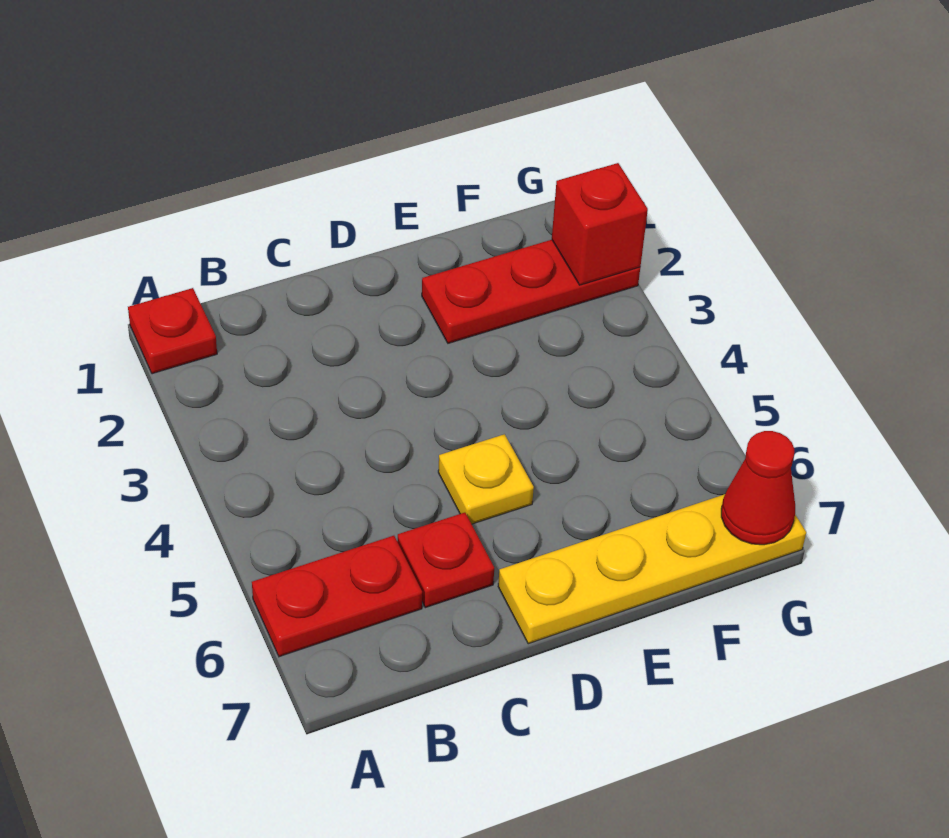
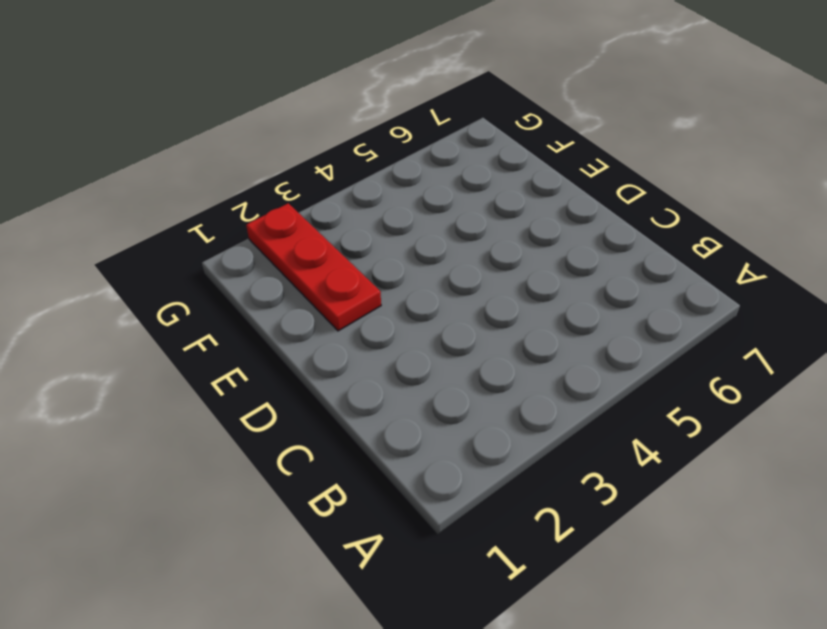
none -> red plate A1 level 1
none -> red plate A6:B6 level 1

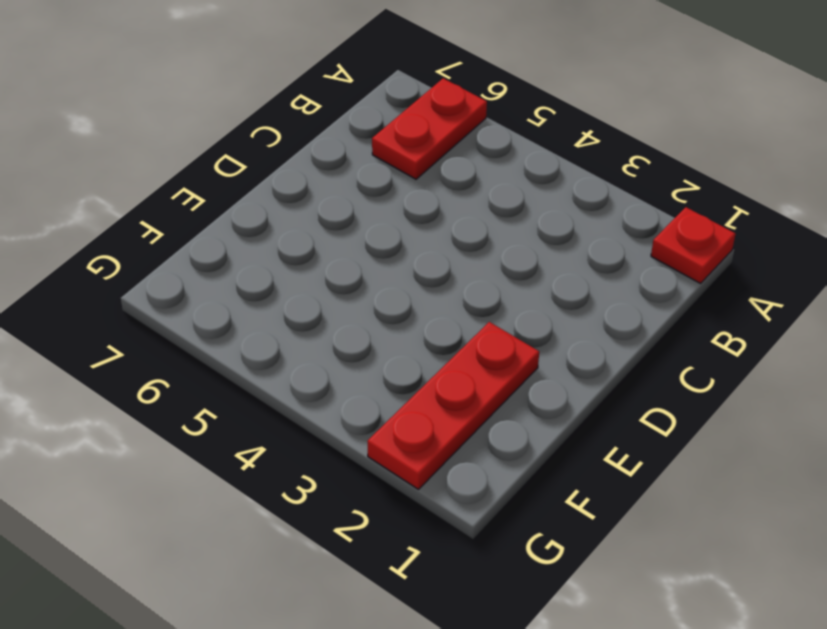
none -> red plate C6 level 1
none -> yellow plate D5 level 1

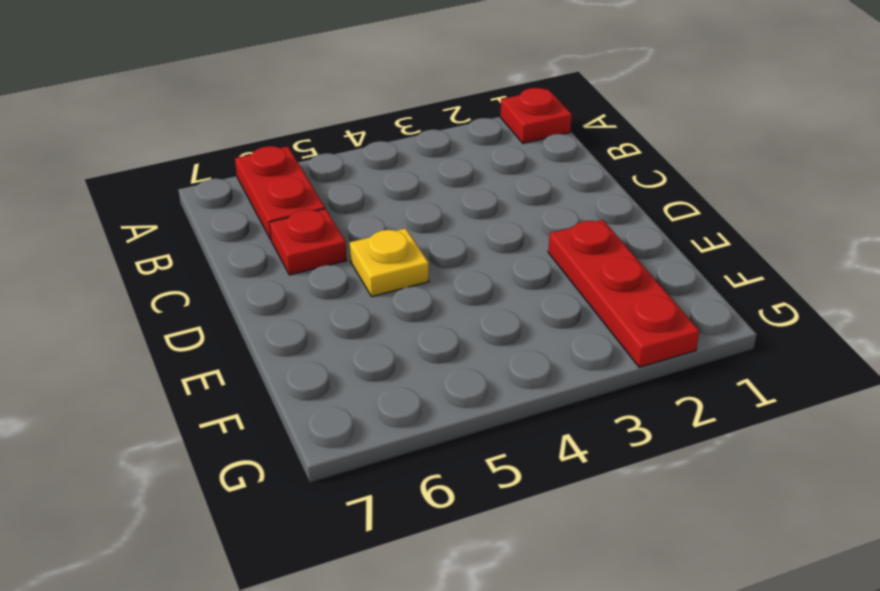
none -> yellow plate D7:G7 level 1
none -> red brick G2 level 2

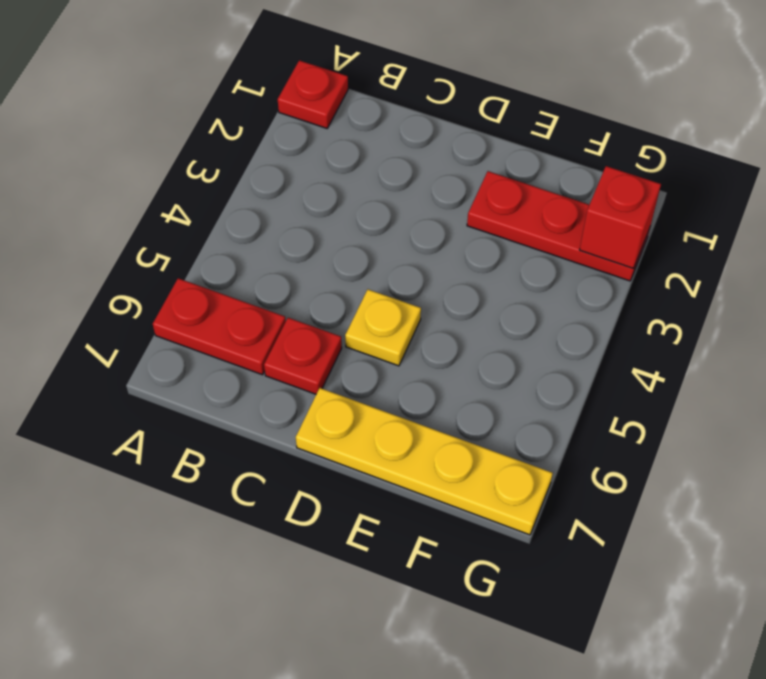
none -> red cone G7 level 2

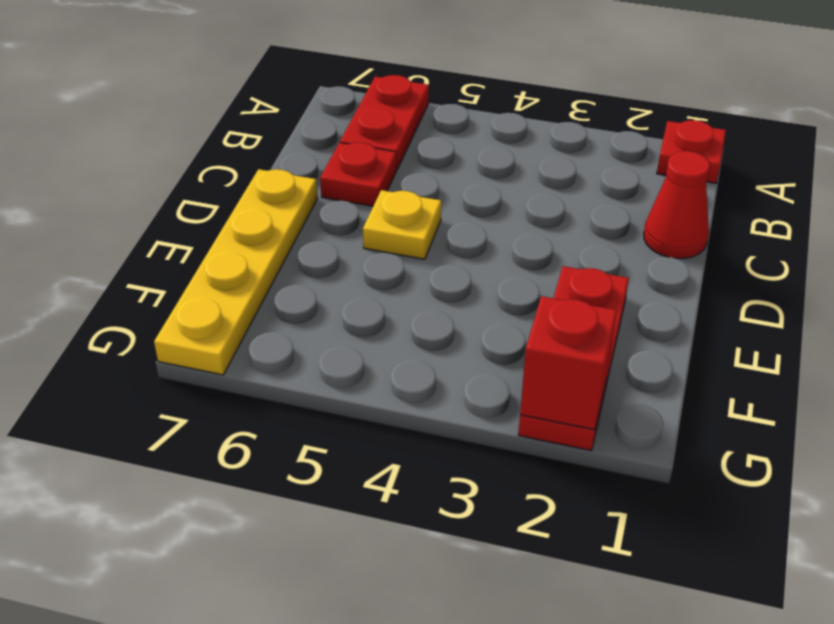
red cone C1 level 1 -> red cone G7 level 2

